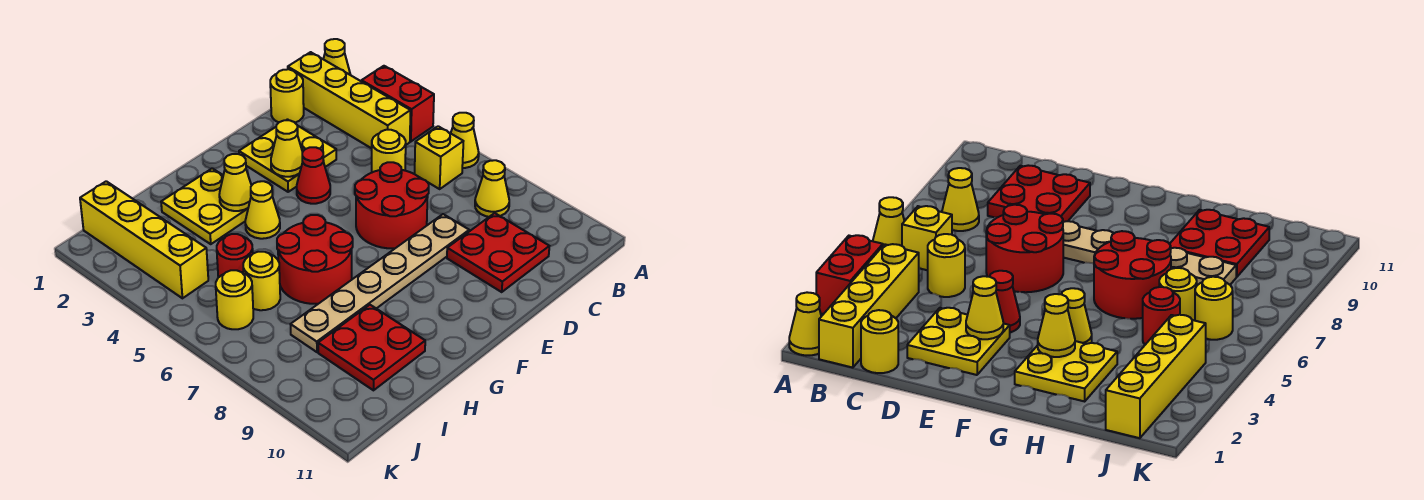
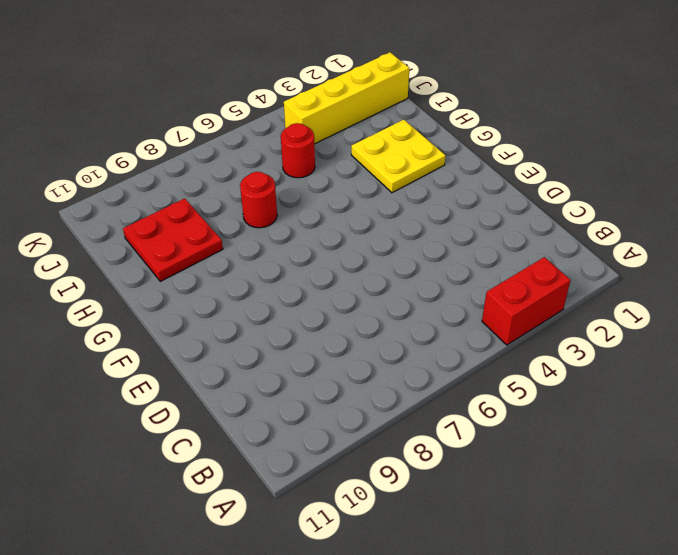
red round brick H7 level 1 -> red round brick G6:H7 level 1
none -> yellow cone A1 level 1
none -> yellow cone A6 level 1
none -> yellow brick B1:B4 level 1

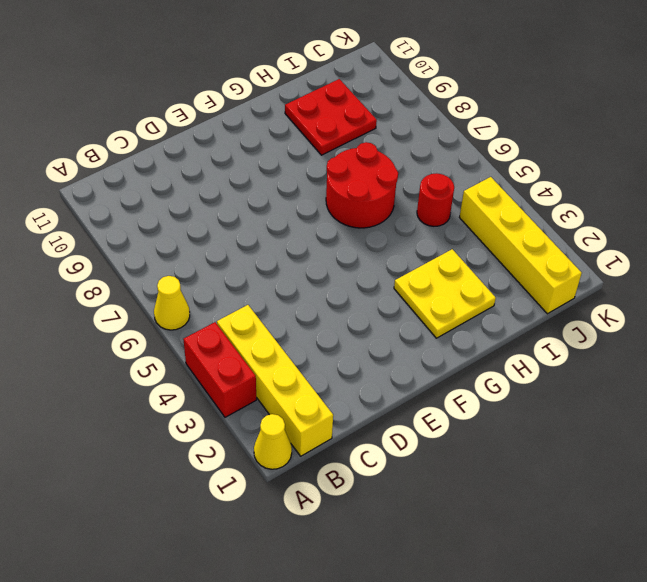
none -> yellow brick B6 level 1
none -> yellow cone B8 level 1
none -> yellow round brick C1 level 1

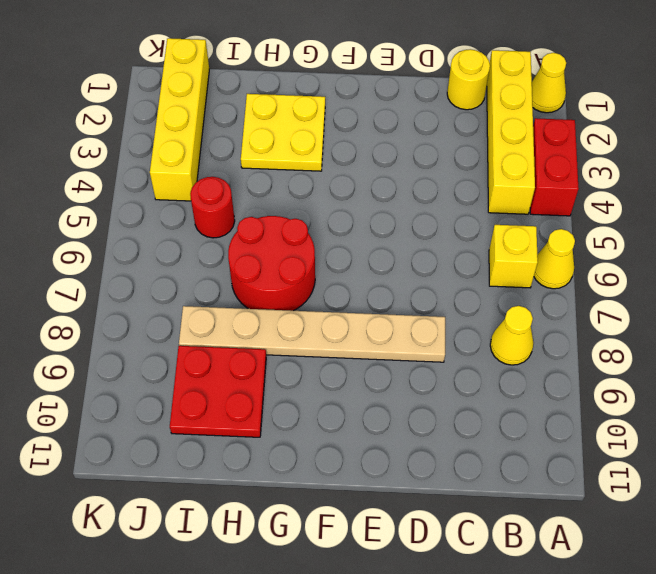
none -> yellow round brick C5 level 1
none -> red plate C9:D10 level 1
none -> yellow plate D2:E3 level 1

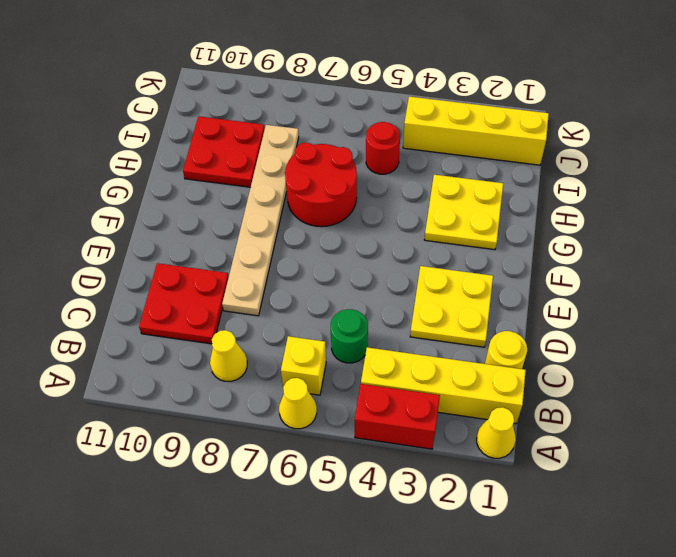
green round brick C5 level 1 -> yellow round brick C5 level 1
none -> red round brick D6:E7 level 1
none -> red cone E4 level 1
none -> yellow cone G4 level 1

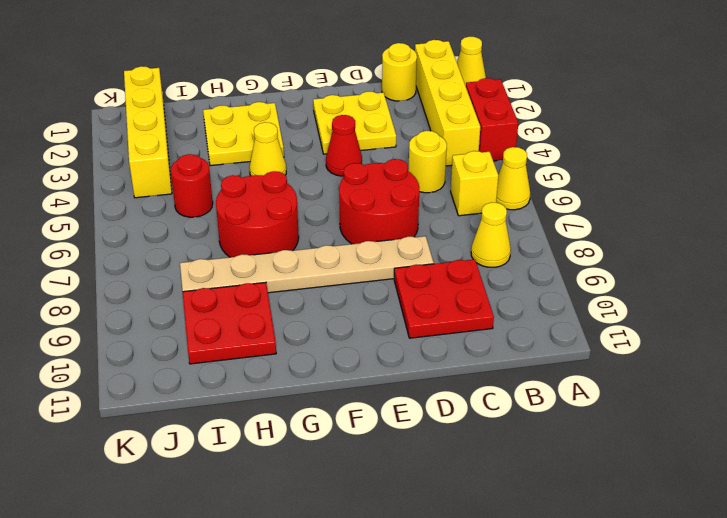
none -> yellow round brick I6 level 1
none -> yellow round brick J6 level 1
none -> yellow cone E3 level 2

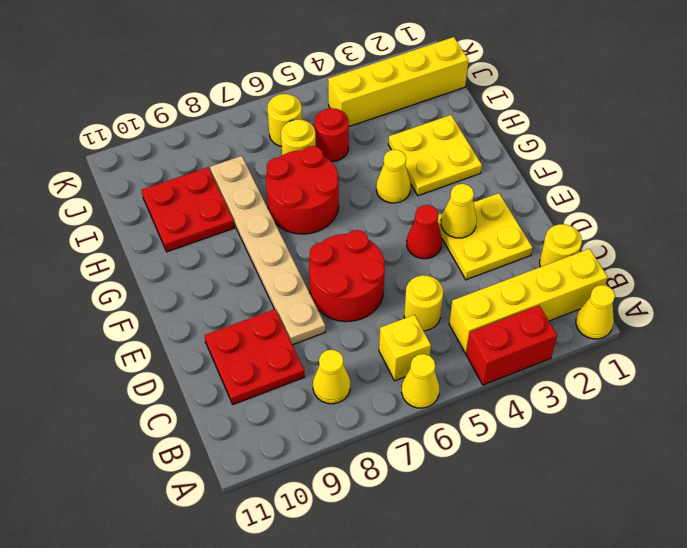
none -> yellow cone G3 level 2

